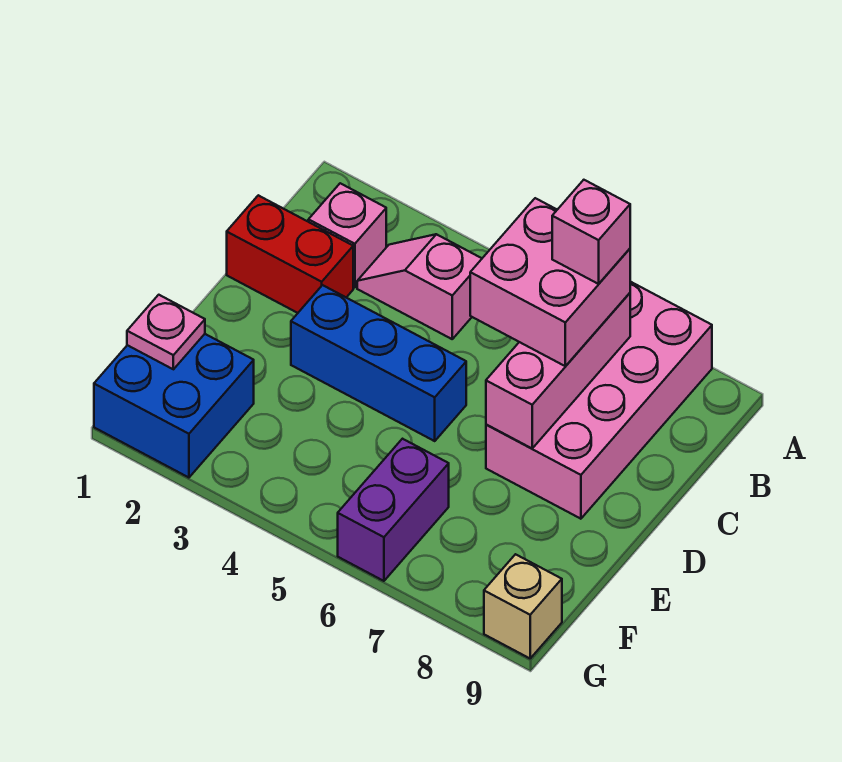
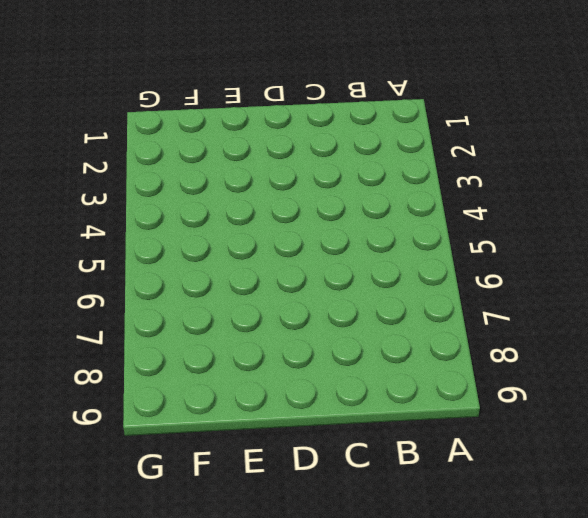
none -> pink brick A7:D8 level 1
none -> pink brick B2 level 1
none -> pink slope B3:B4 level 1 top 4

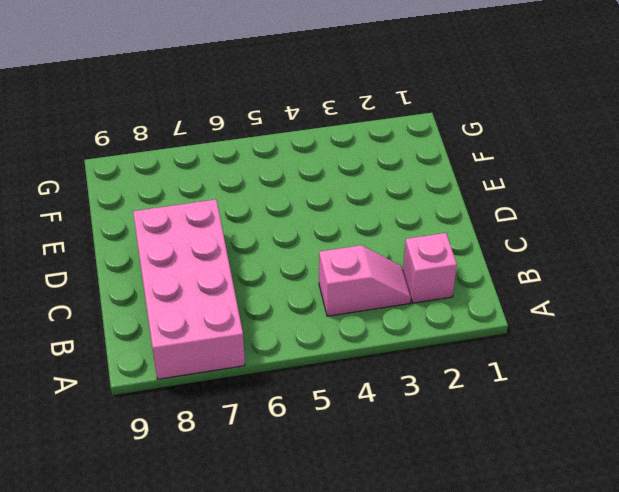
none -> red brick C1:C2 level 1
none -> blue brick D3:D5 level 1
none -> blue brick F1:G2 level 1

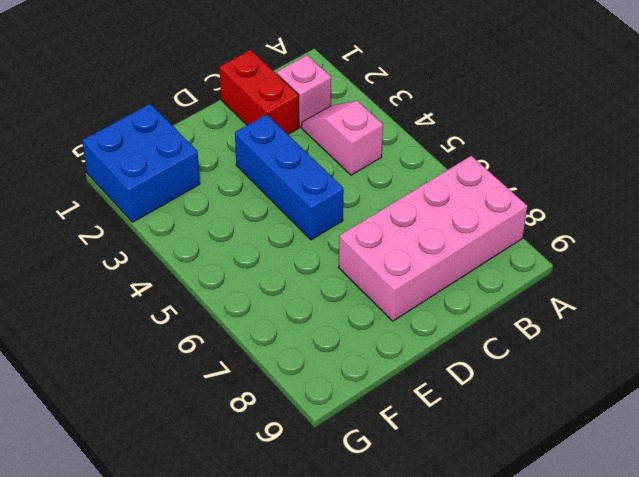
none -> purple brick F6:G6 level 1
none -> tan brick G9 level 1
none -> pink brick B7:D7 level 2

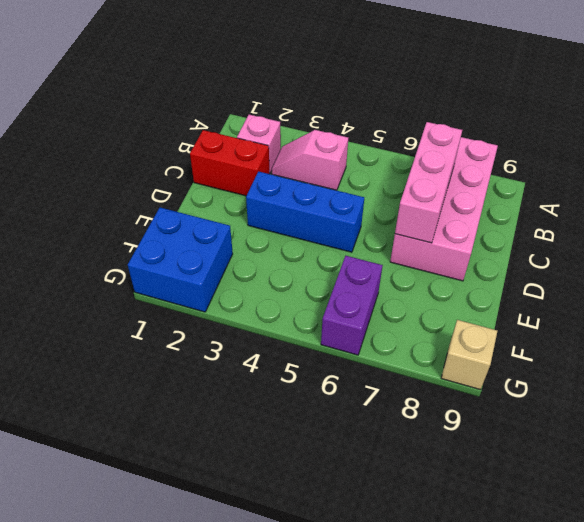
none -> pink plate F1 level 2
none -> pink brick B6:C7 level 3
none -> pink brick B7 level 4

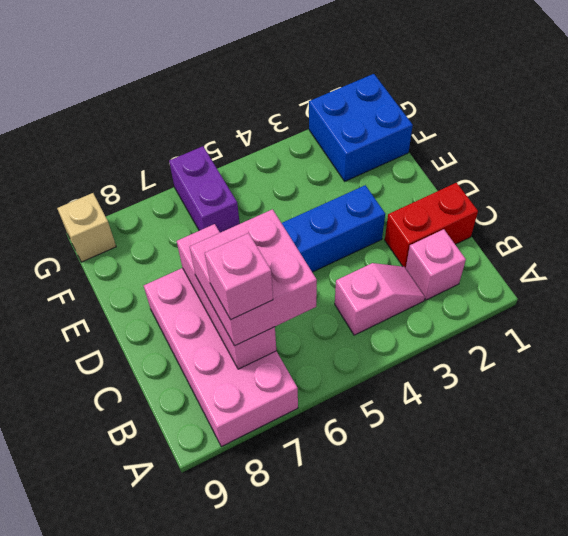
none -> pink plate F1 level 2

